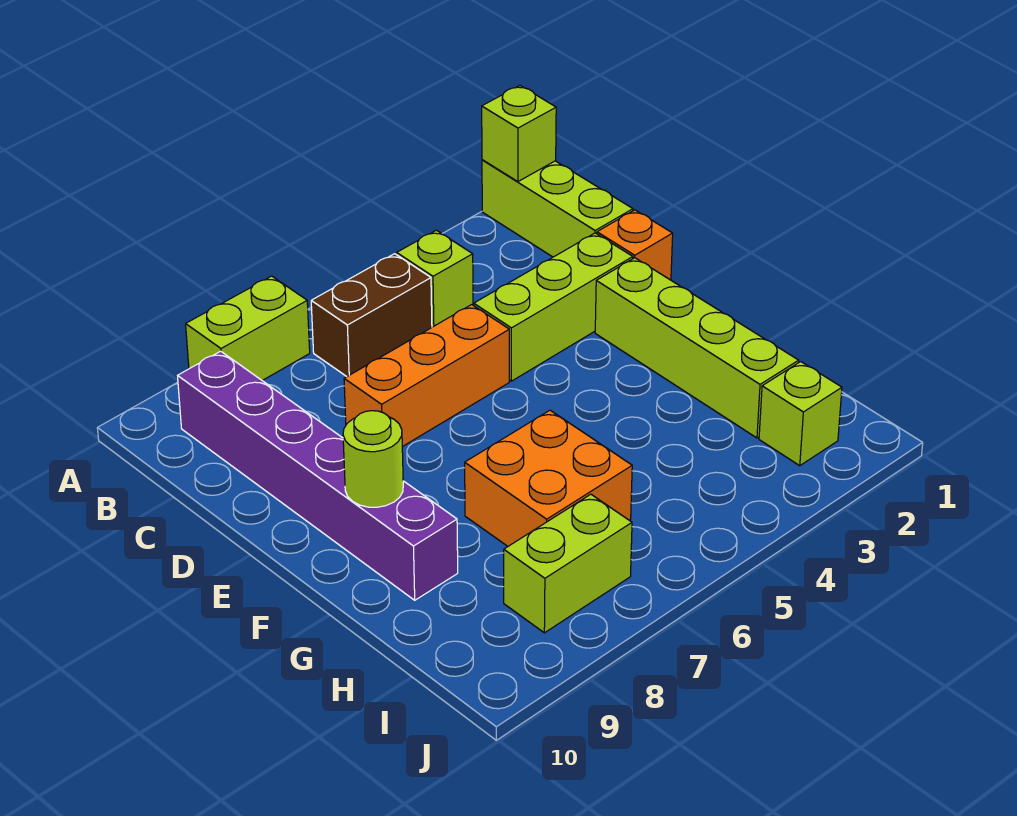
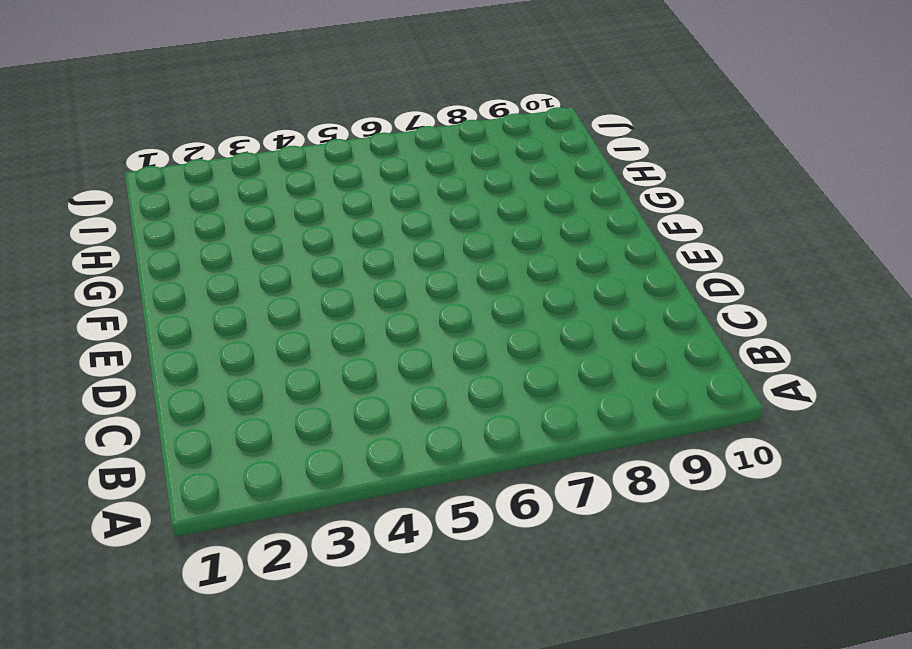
none -> lime brick A1:C1 level 1
none -> lime brick A7:A8 level 1
none -> lime brick B4 level 1

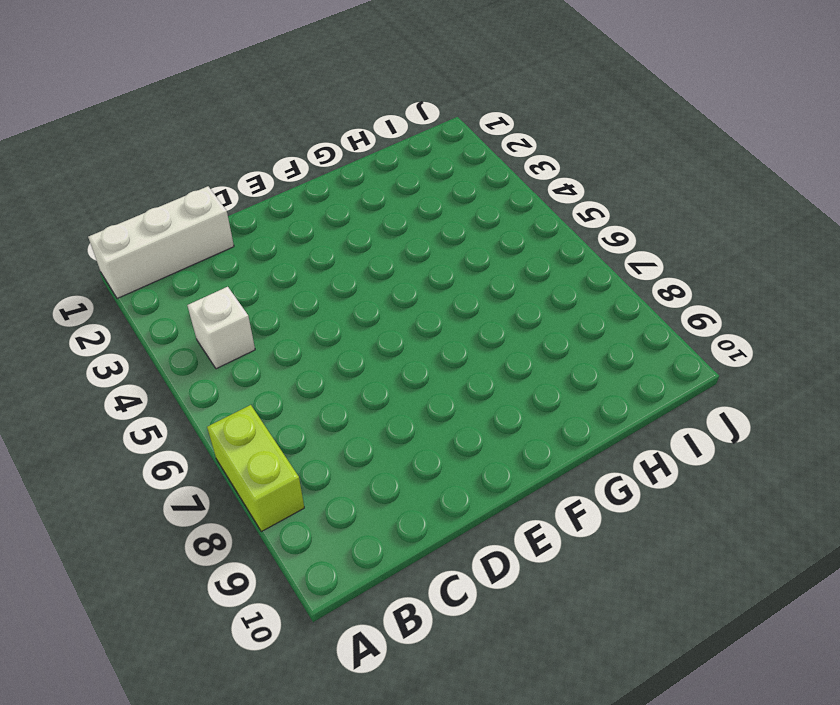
white brick A1:C1 level 1 -> lime brick A1:C1 level 1
white brick B4 level 1 -> lime brick B4 level 1
none -> brown brick B5:B6 level 1
none -> purple brick B9:G9 level 1
none -> orange brick D1 level 1

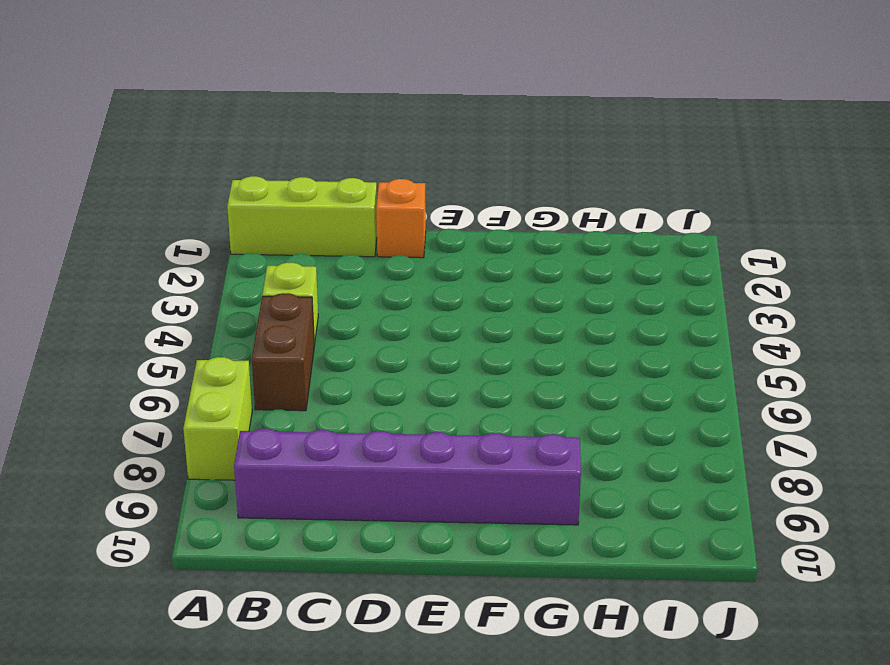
none -> lime brick D2:D4 level 1
none -> orange brick D5:D7 level 1
none -> lime brick E2:H2 level 1

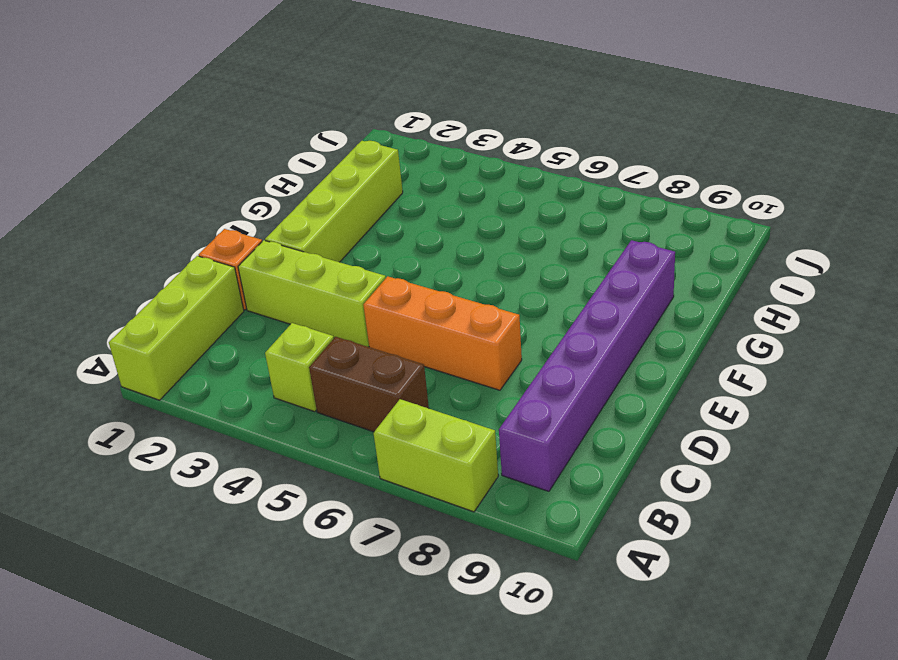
none -> orange brick G6:H7 level 1
none -> lime brick I2 level 1
none -> lime brick I7:I8 level 1

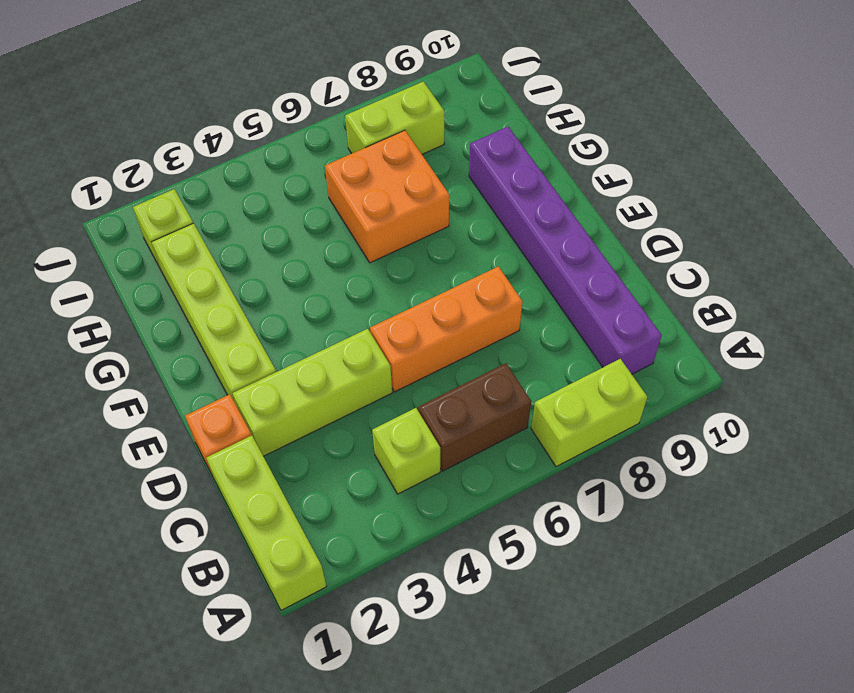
none -> lime brick A1 level 2
none -> lime round brick F9 level 2

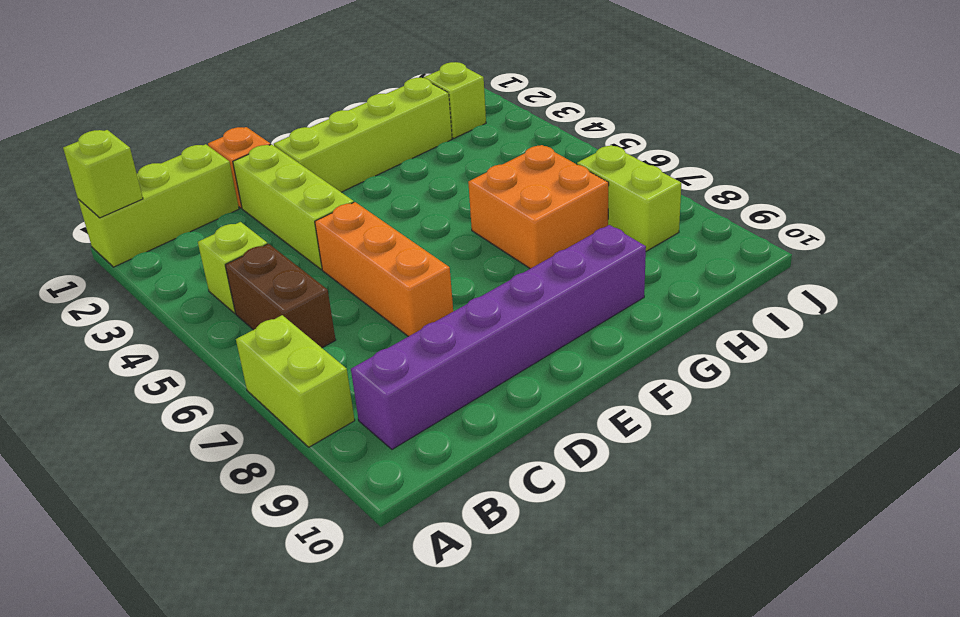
none -> lime round brick F9 level 2

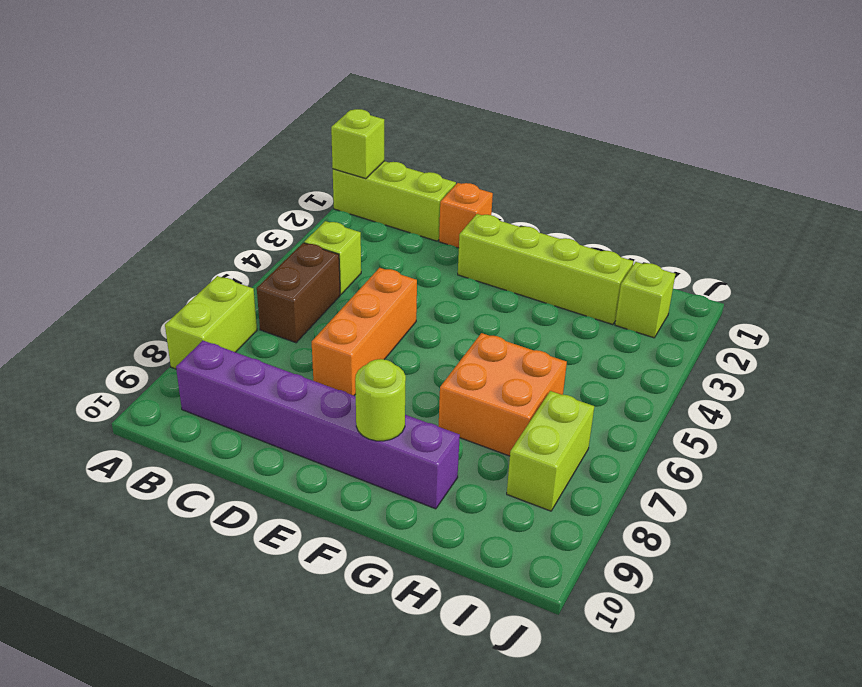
none -> lime brick D2:D4 level 1

